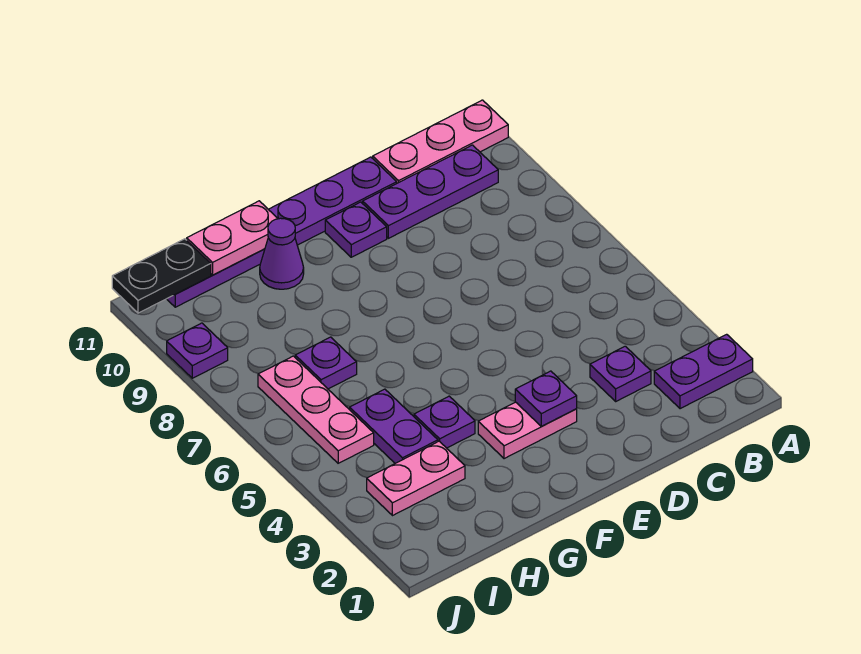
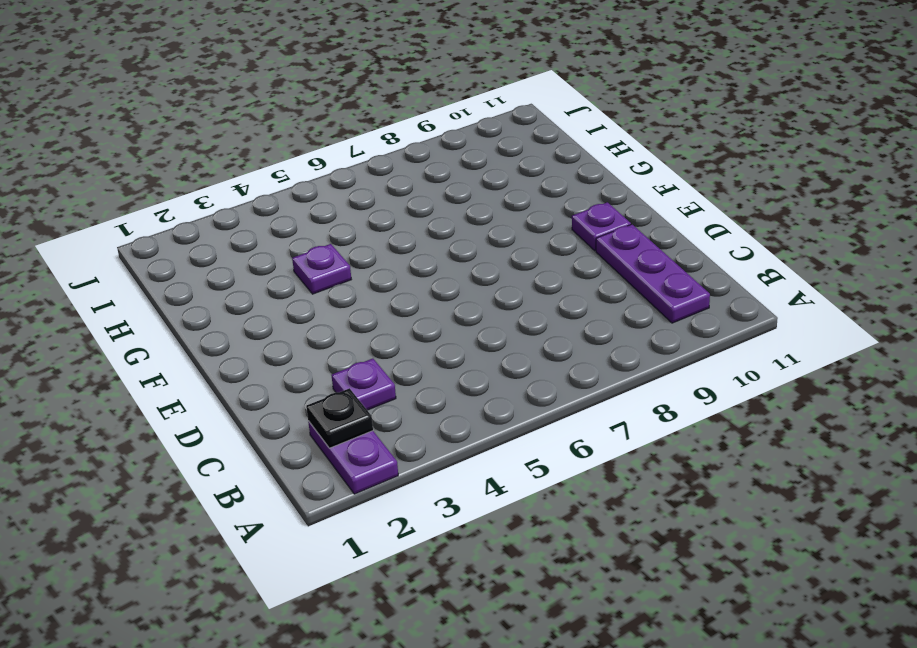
black plate B2 level 2 -> none
none -> pink plate A11:C11 level 1
none -> purple plate D11:I11 level 1
none -> pink plate E3:F3 level 1

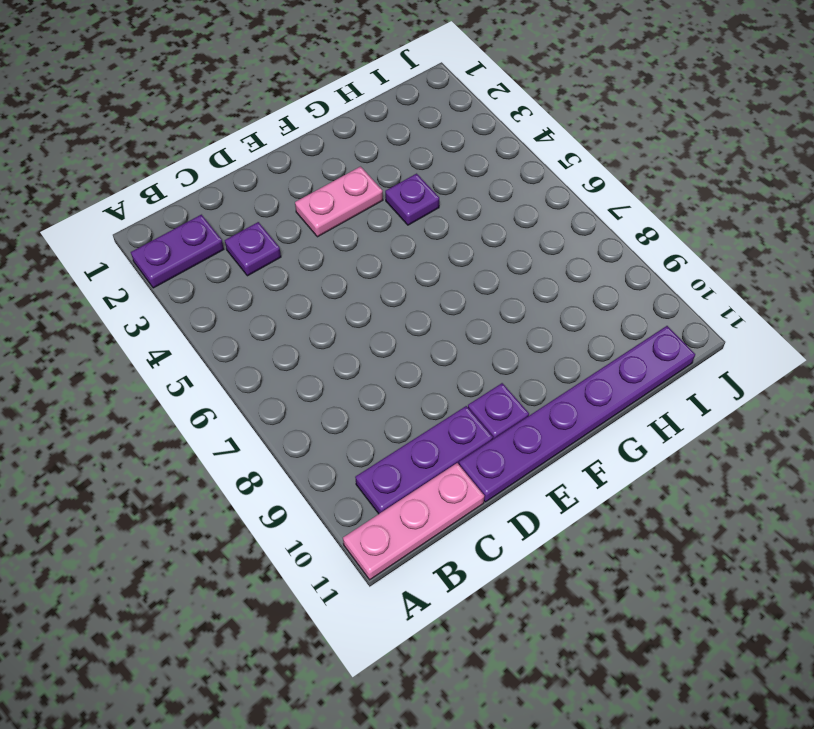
none -> purple cone G10 level 1
none -> pink plate H3:I3 level 1
none -> purple plate H4:H5 level 1

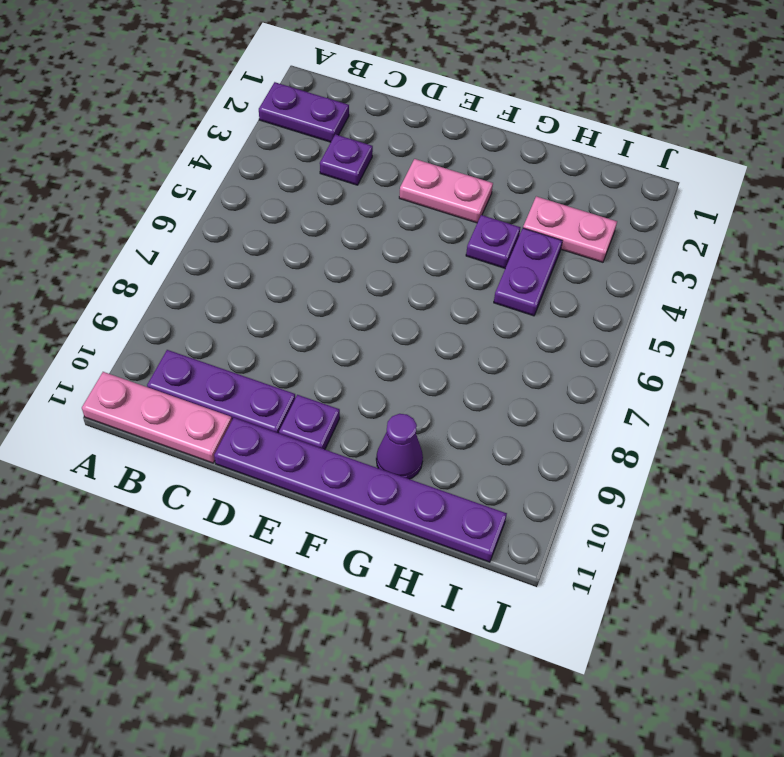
none -> purple plate H7 level 1
none -> pink plate I5:I7 level 1
none -> purple plate J9 level 1

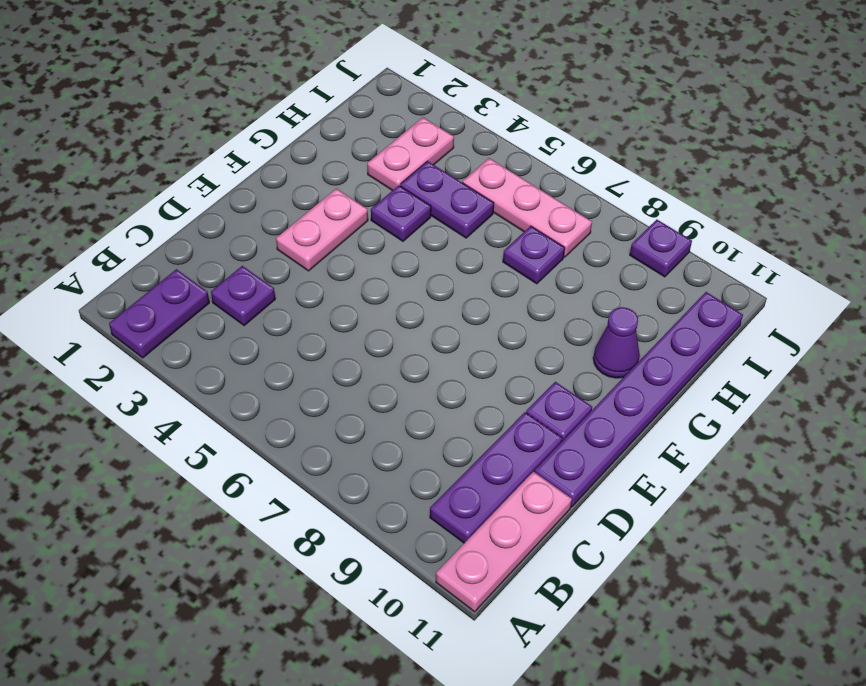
none -> purple plate E3 level 2
none -> pink plate G11:H11 level 2
none -> black plate I11:J11 level 2

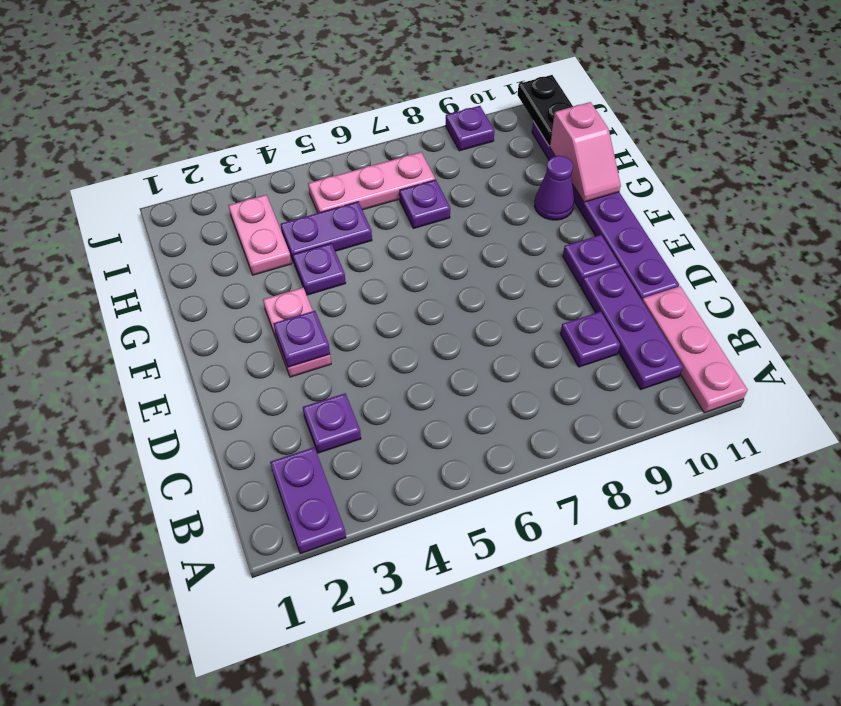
purple plate C9 level 1 -> none
pink slope G11:H11 level 2 top H -> pink plate G11:H11 level 2

